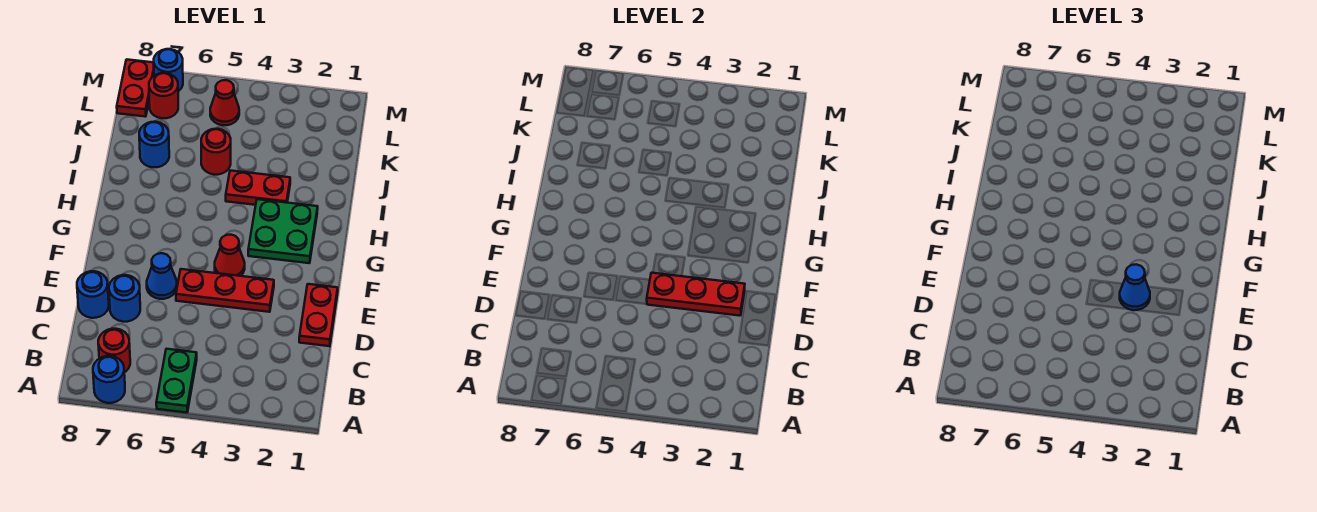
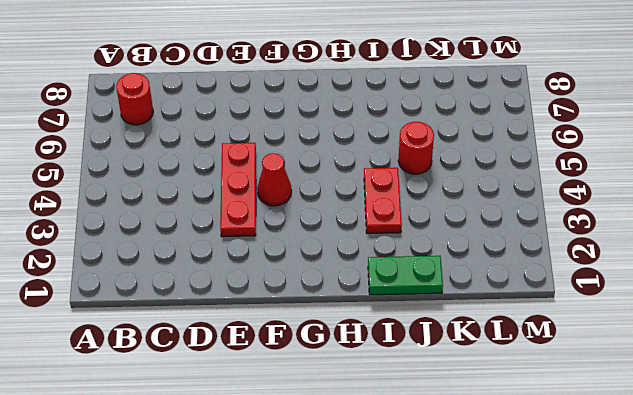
green plate I1:J1 level 1 -> green plate A5:B5 level 1
none -> blue round brick A7 level 1
none -> red plate D1:E1 level 1
none -> blue round brick D7 level 1

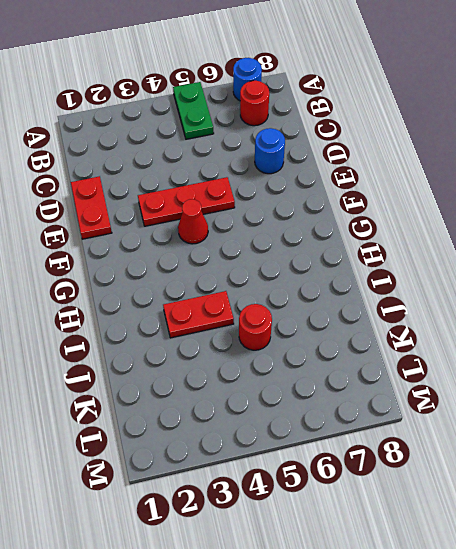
none -> blue round brick D8 level 1
none -> blue cone E6 level 1
none -> green plate G2:H3 level 1

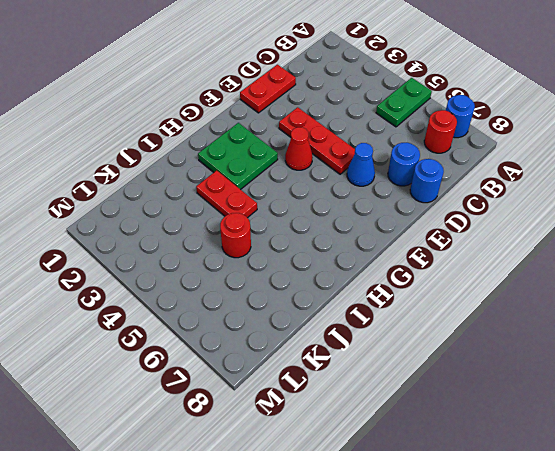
none -> blue round brick J7 level 1
none -> red cone L5 level 1
none -> red round brick L7 level 1

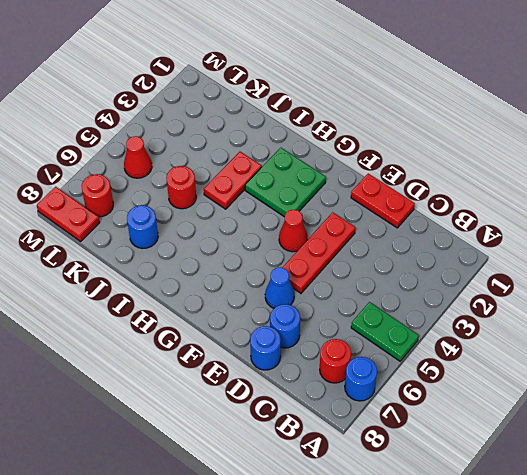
none -> blue round brick M7 level 1
none -> red plate E2:E4 level 2
none -> blue cone E3 level 3

